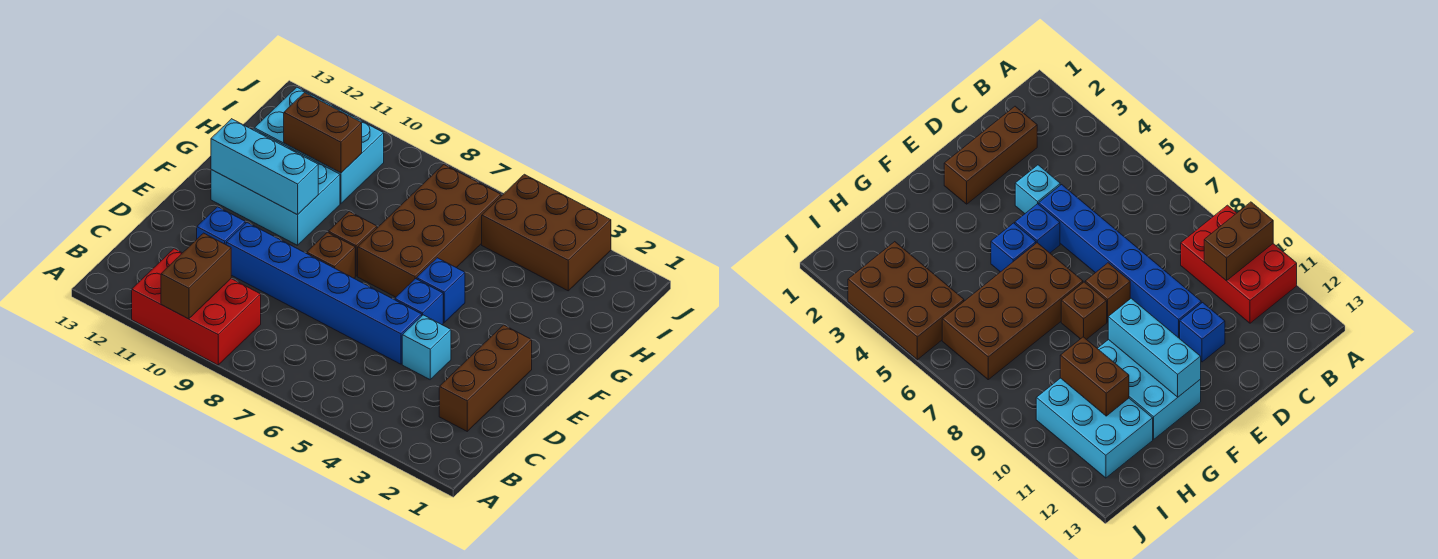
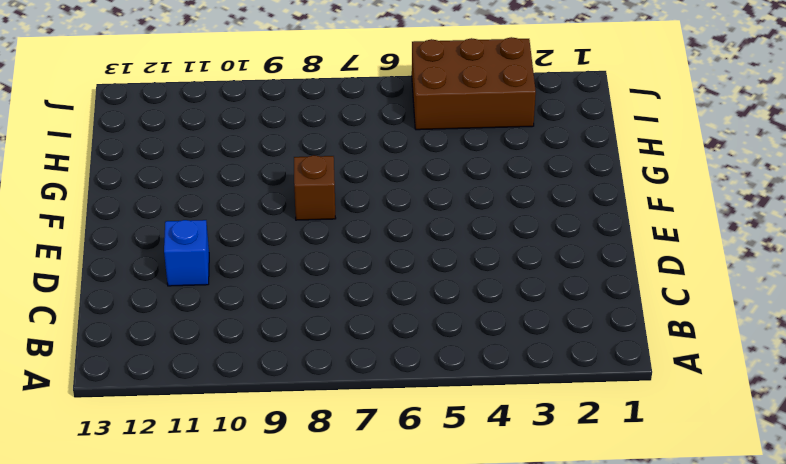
none -> red brick A9:B11 level 1
none -> brown brick C2:E2 level 1
none -> cyan brick D4 level 1

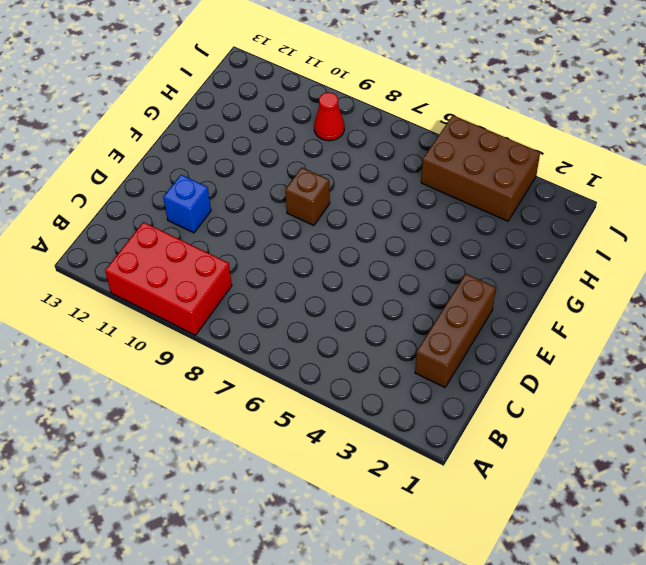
red cone I9 level 1 -> none
none -> cyan brick D4 level 1
none -> blue brick D5:D10 level 1
none -> blue brick E5 level 1

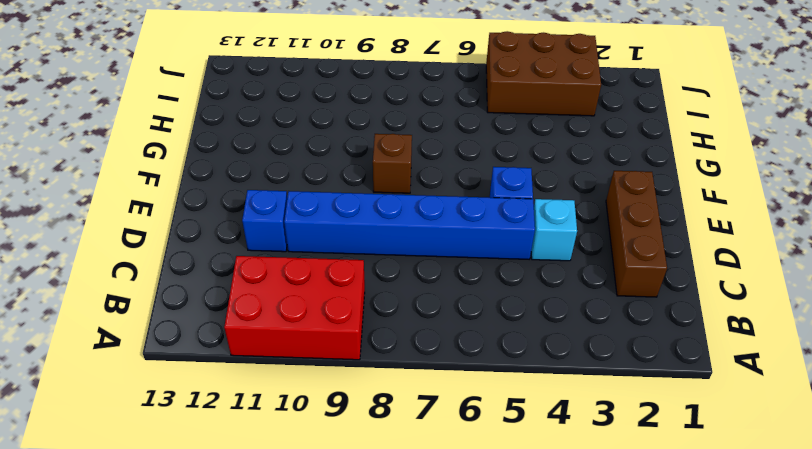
none -> brown brick E8 level 1
none -> blue brick F5 level 1
none -> brown brick F6:I7 level 1

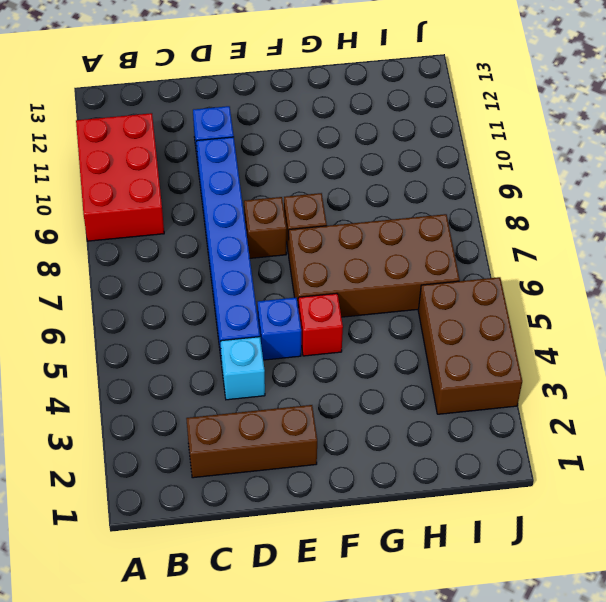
red brick F5 level 1 -> blue brick F5 level 1
none -> cyan brick F10:G12 level 1
none -> cyan brick H10:I12 level 1
none -> brown brick A10:B10 level 2

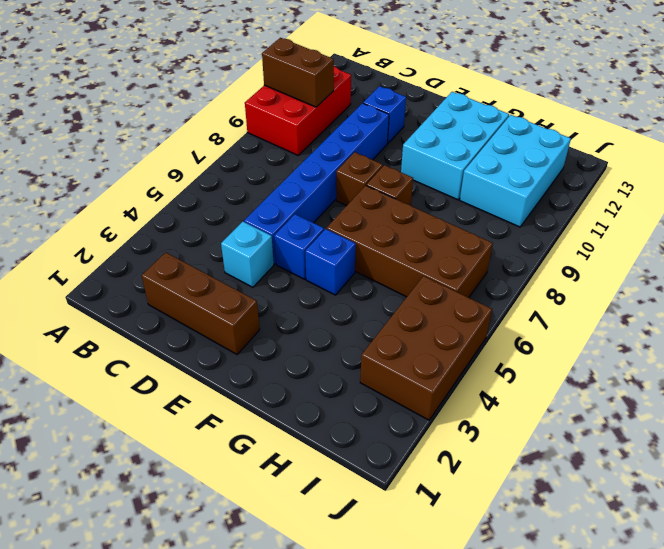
none -> cyan brick F10:F12 level 2
none -> brown brick H10:H11 level 2

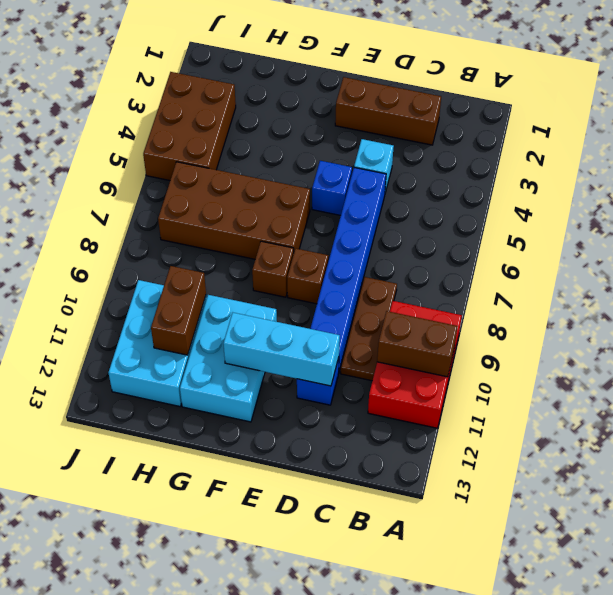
brown plate C8:C10 level 1 -> none
cyan brick D11:F11 level 2 -> cyan brick F10:F12 level 2
none -> blue brick F5 level 1

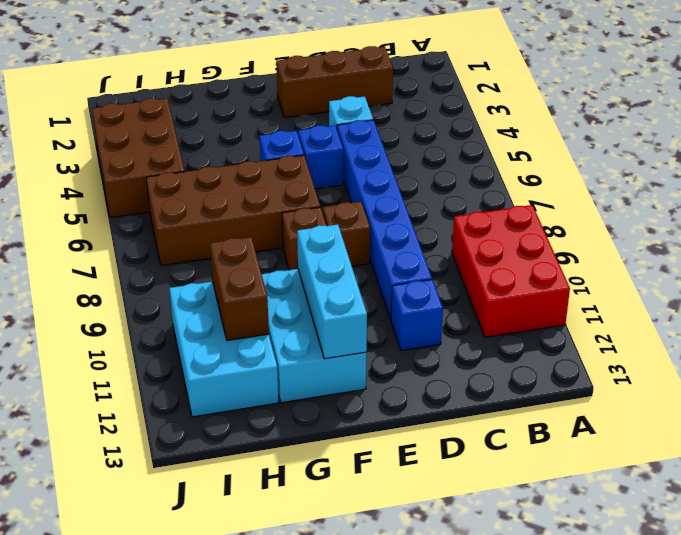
none -> brown brick A10:B10 level 2

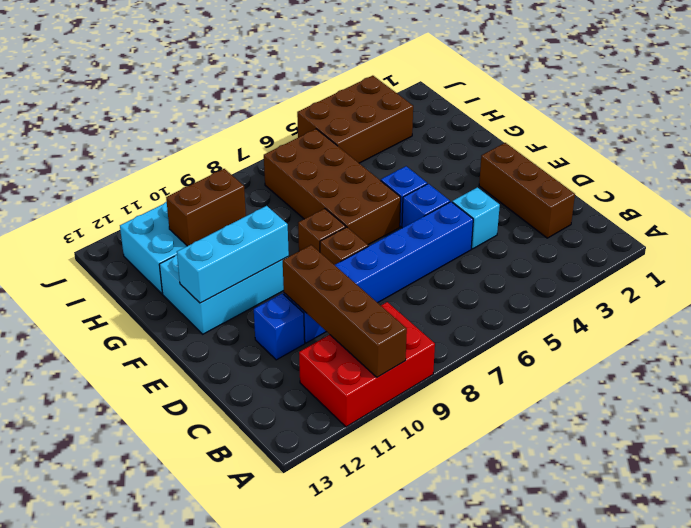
brown brick A10:D10 level 2 -> brown brick A10:B10 level 2

